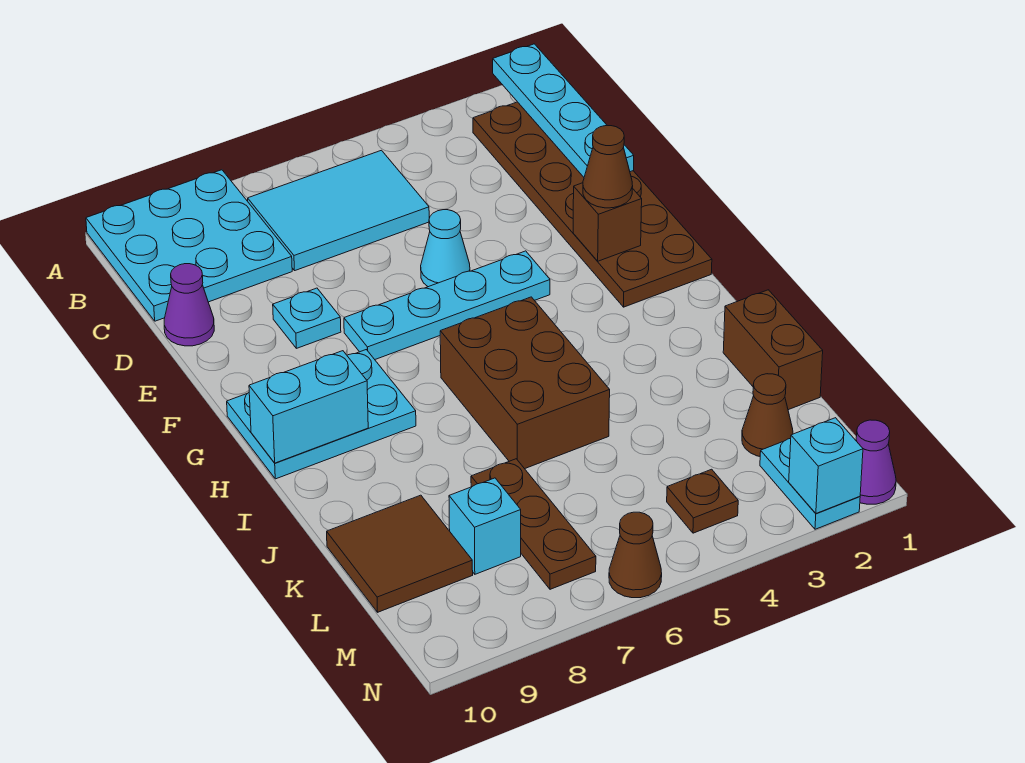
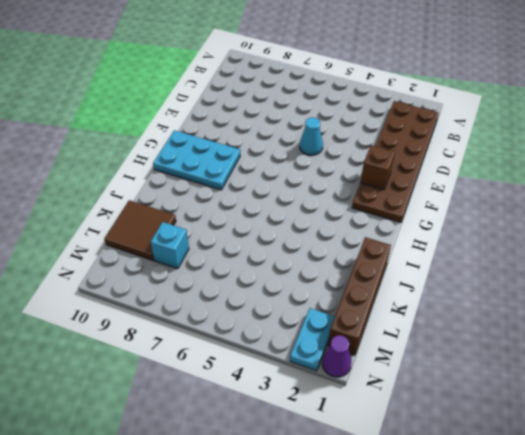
brown brick J1:M1 level 1 -> brown brick J1:K1 level 1
none -> cyan plate A8:C10 level 1
none -> cyan tile B5:C7 level 1
none -> purple cone D10 level 1

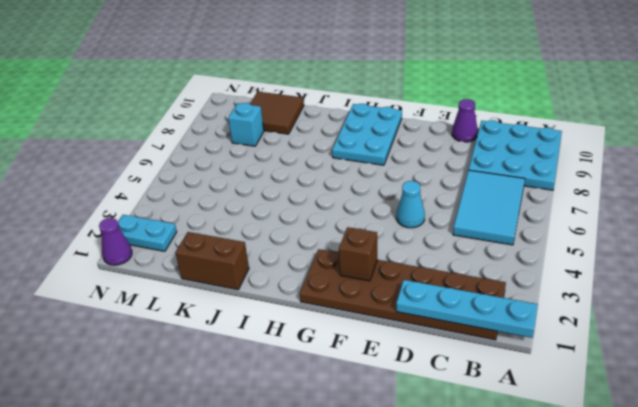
none -> cyan plate E8 level 1
none -> cyan plate F4:F7 level 1
none -> brown brick H5:J6 level 1

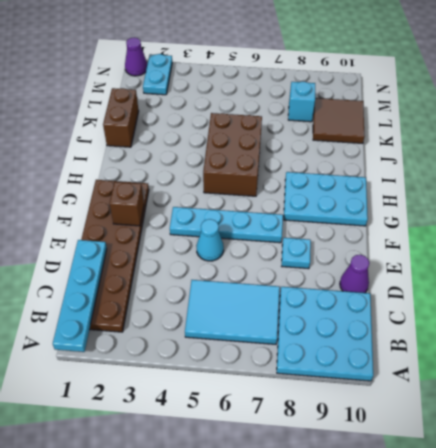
none -> brown plate K7:M7 level 1
none -> brown cone L2 level 1
none -> brown plate M4 level 1

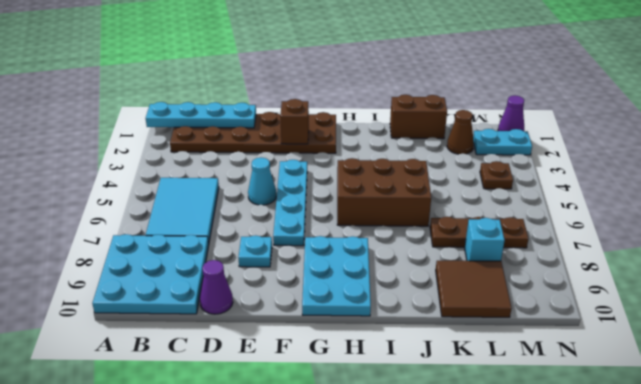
none -> brown cone N6 level 1
none -> cyan brick H9:H10 level 2
none -> cyan brick N2 level 2

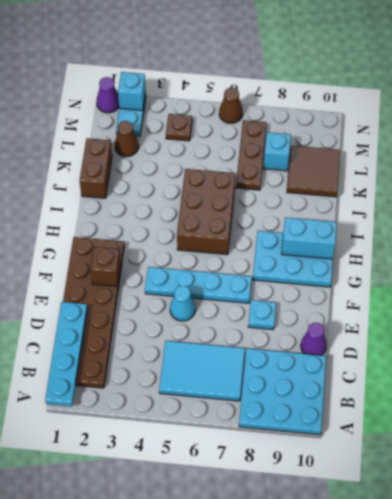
none -> brown cone F2 level 3

